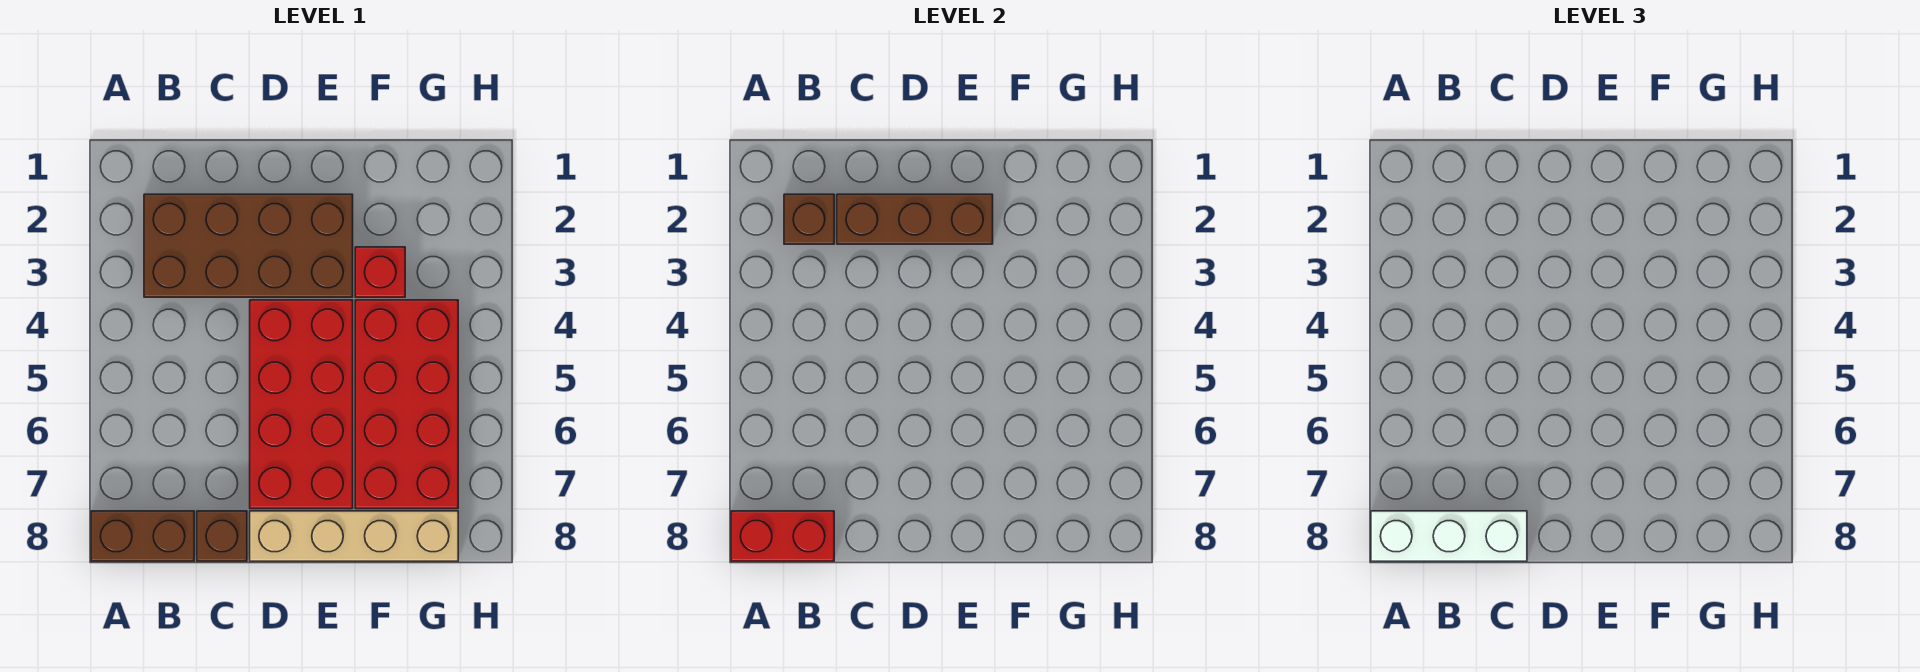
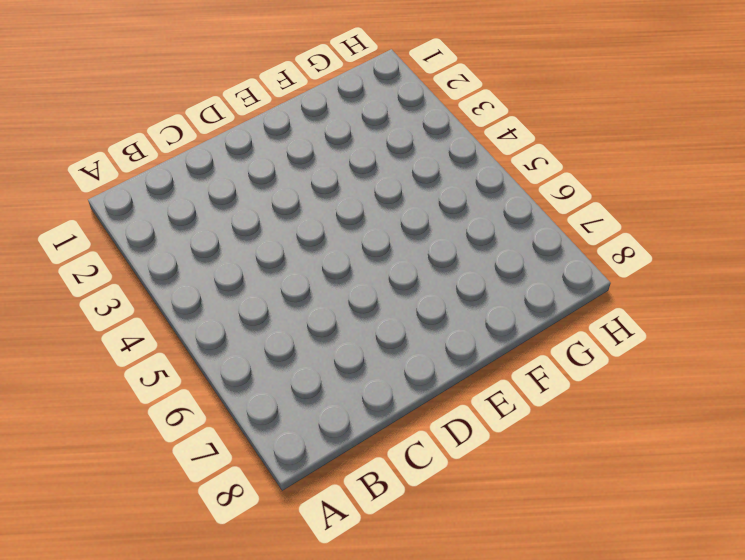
none -> brown brick A8:B8 level 1
none -> brown brick B2:E3 level 1

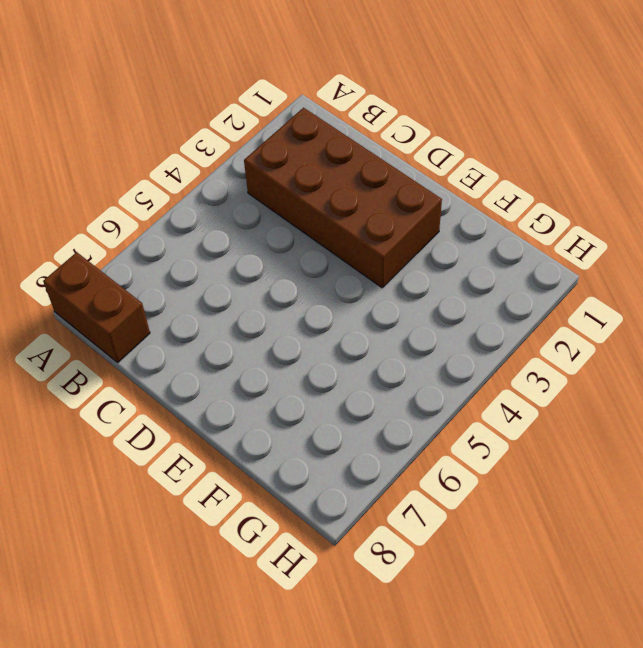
none -> brown brick C8 level 1
none -> red brick D4:E7 level 1

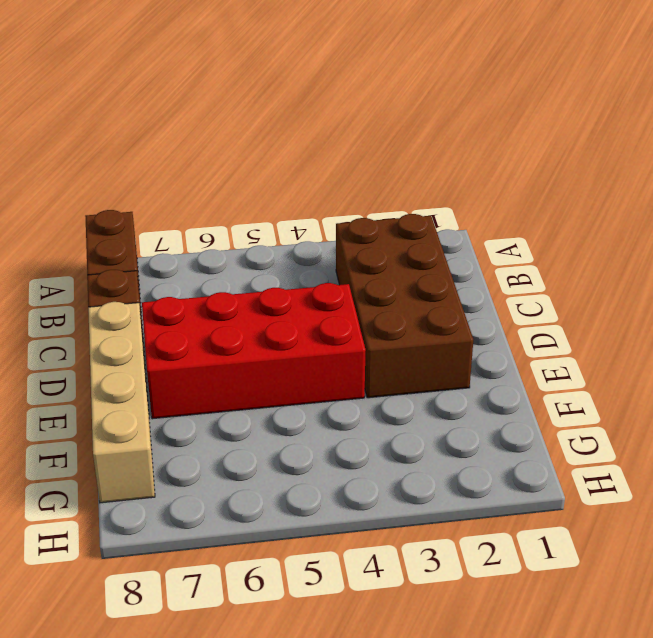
none -> red brick F3 level 1
none -> red brick F4:G7 level 1

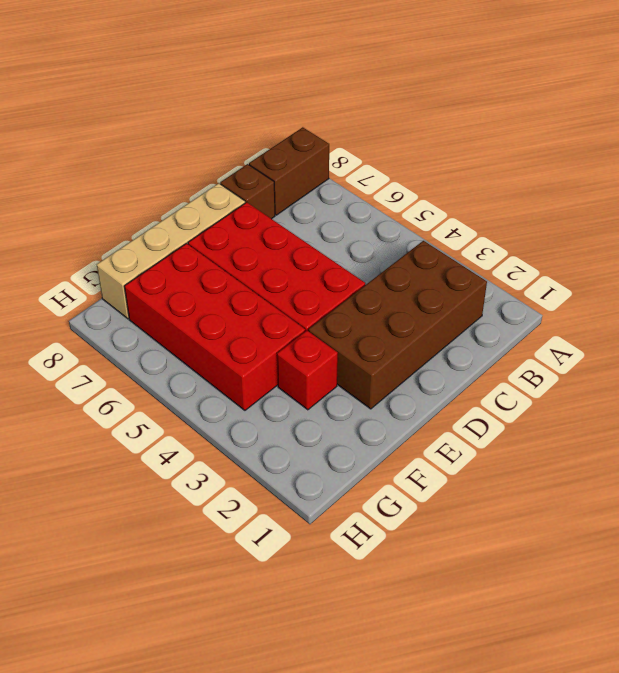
none -> red brick A8:B8 level 2
none -> brown brick B2 level 2

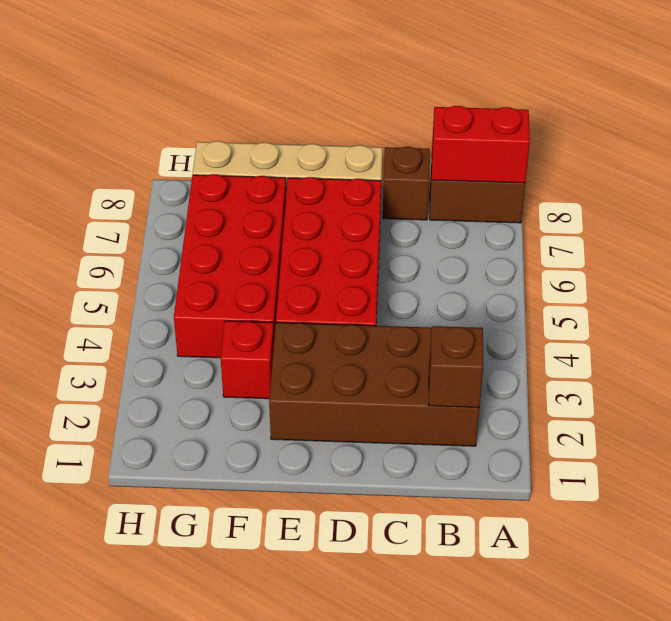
none -> brown brick C2:E2 level 2
none -> white brick A8:C8 level 3

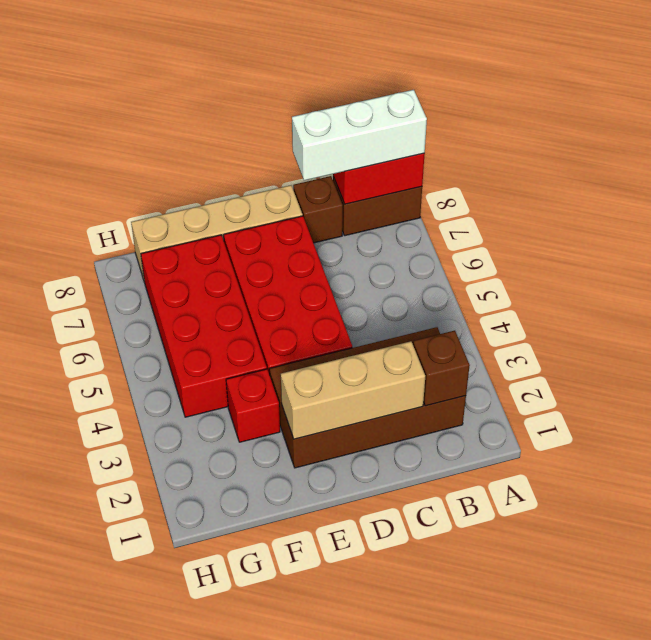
tan brick C2:E2 level 2 -> brown brick C2:E2 level 2

